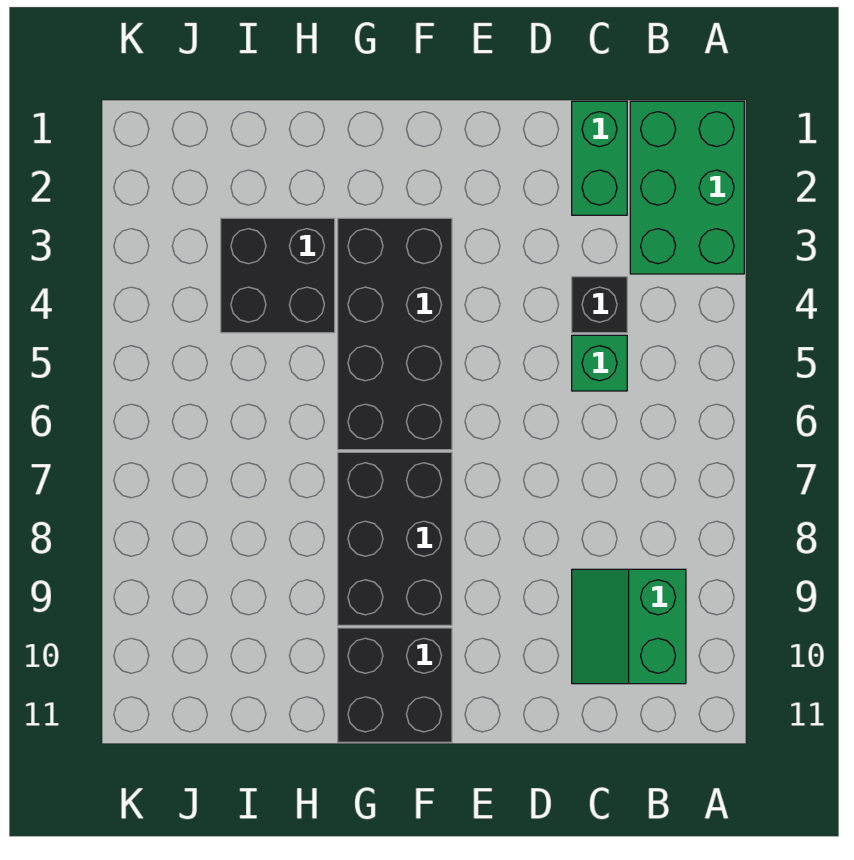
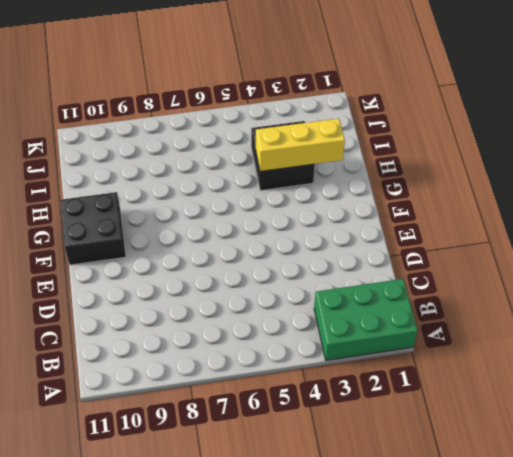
yellow brick H2:H4 level 2 -> none
none -> green slope B9:C10 level 1 top B
none -> green brick C1:C2 level 1

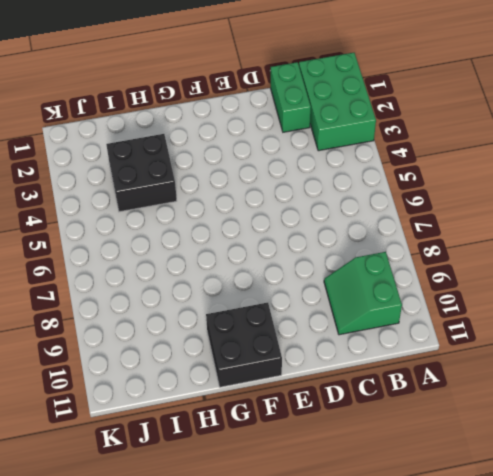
none -> black brick C4 level 1
none -> green brick C5 level 1

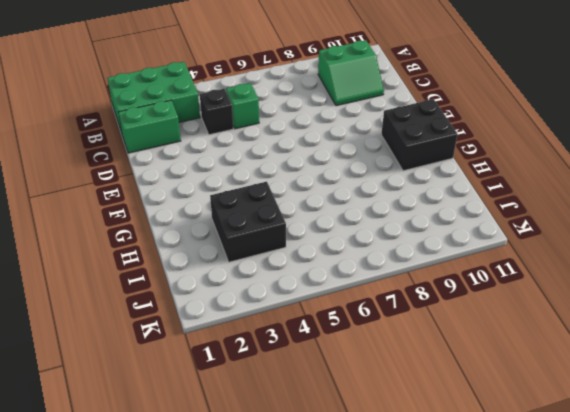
none -> black brick F3:G6 level 1
none -> black brick F7:G9 level 1

